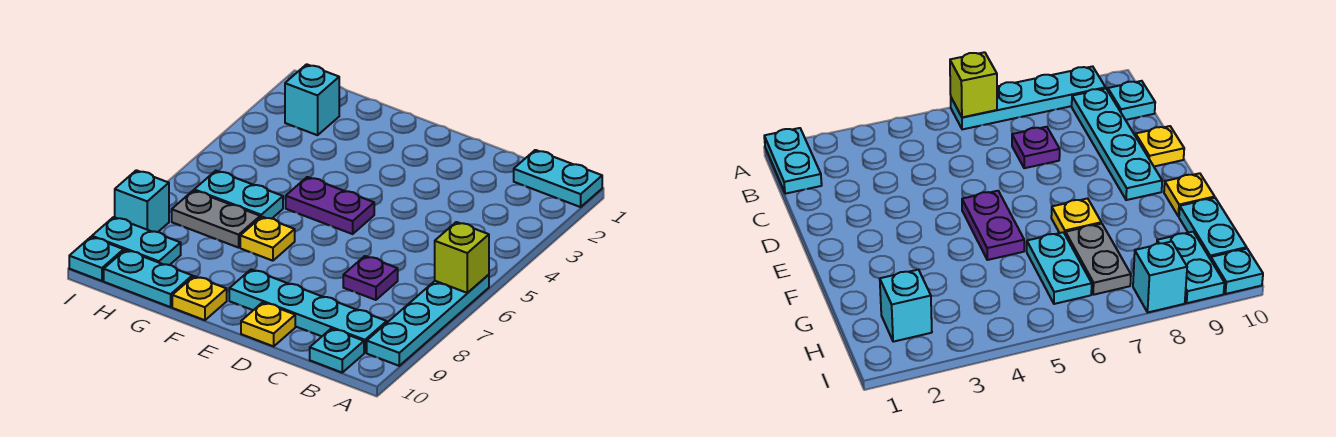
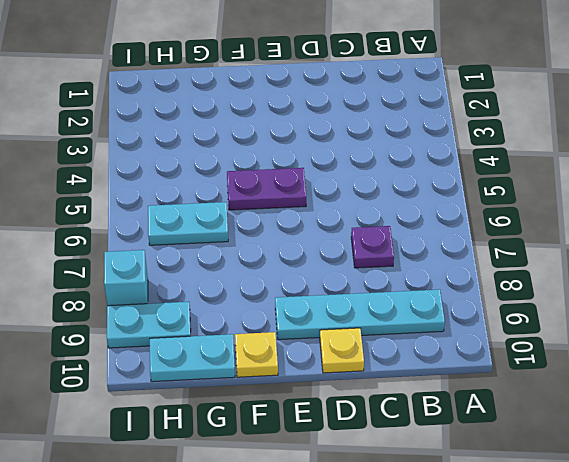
none -> cyan plate A1:B1 level 1
none -> cyan plate A6:A9 level 1
none -> cyan plate B10 level 1

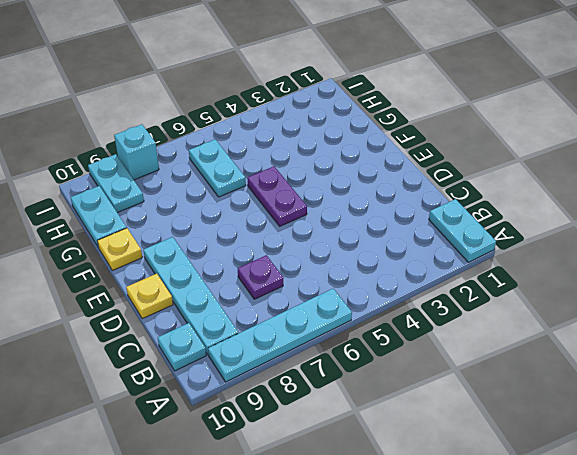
none -> yellow plate F7 level 1
none -> grey plate G7:H7 level 1
none -> cyan brick H2 level 1

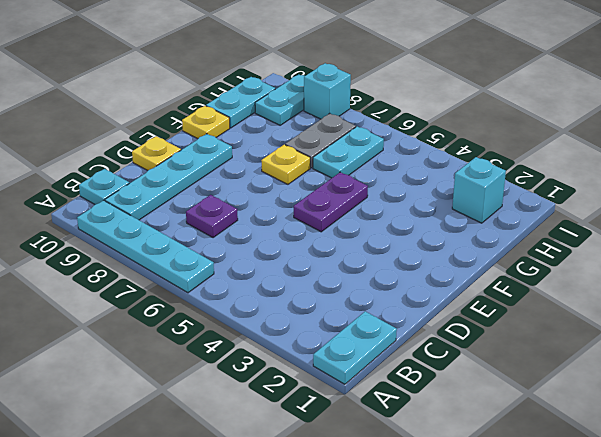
none -> cyan plate I10 level 1
none -> lime brick A6 level 2

